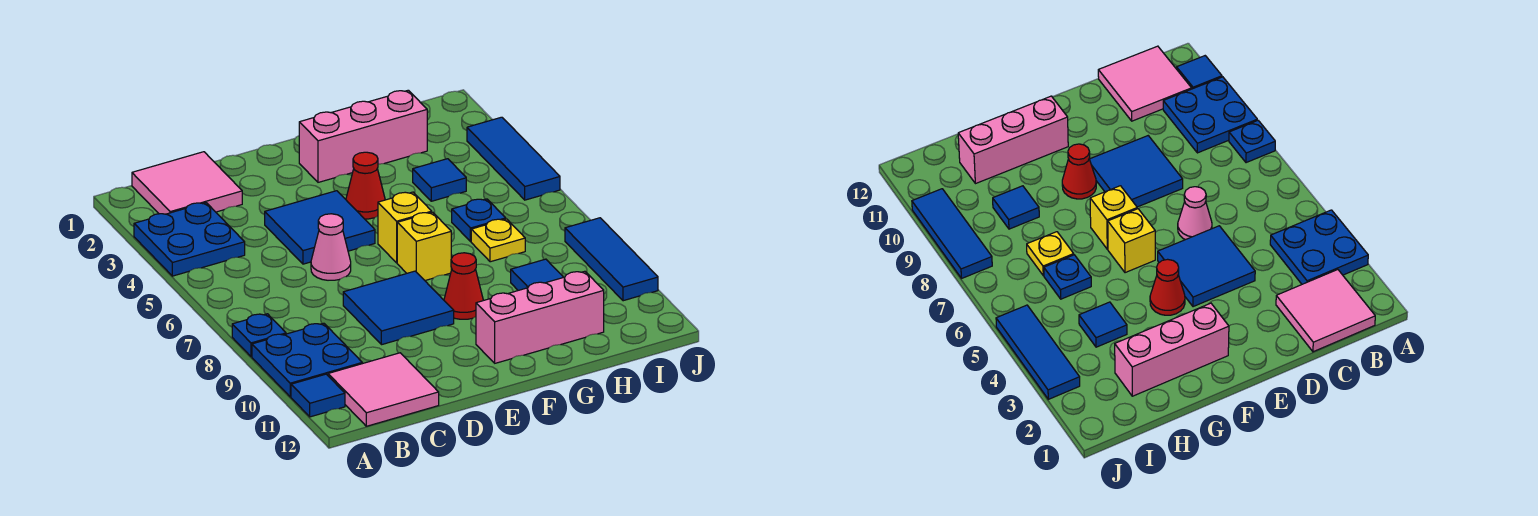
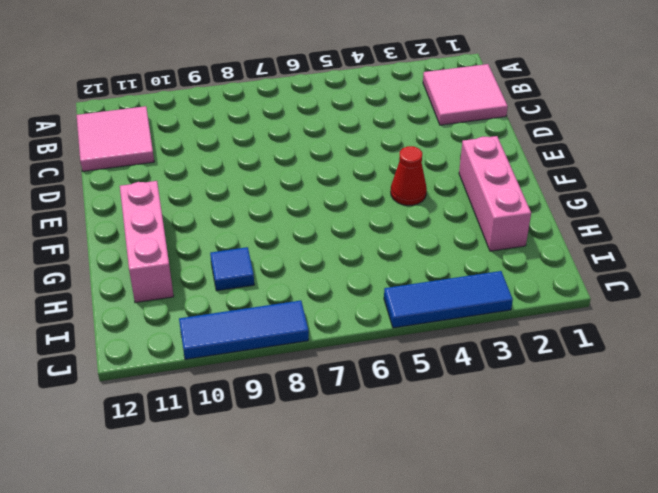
none -> blue plate A3:B4 level 1
none -> blue plate A8 level 1
none -> blue plate A9:B10 level 1

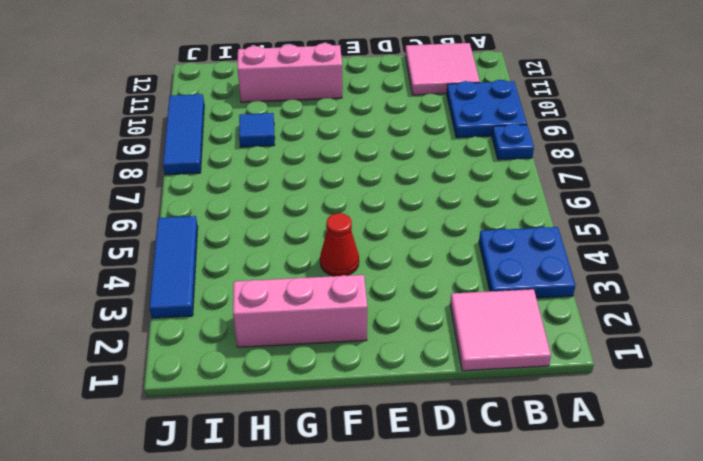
none -> blue tile A11 level 1
none -> blue tile D4:E5 level 1
none -> pink cone D6 level 1

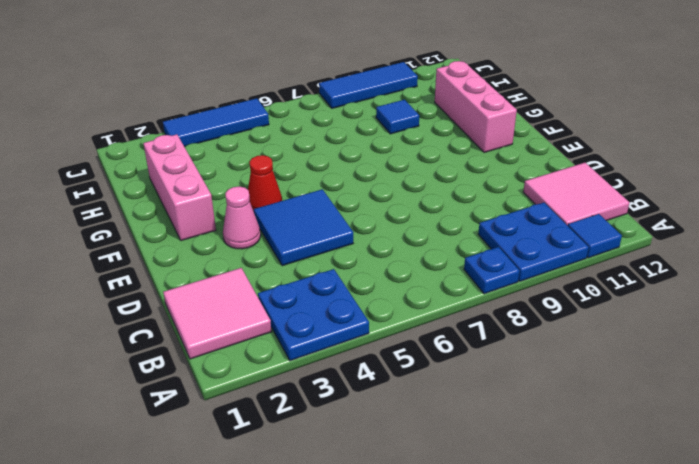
pink cone E3 level 1 -> pink cone D6 level 1
none -> blue tile D8:E9 level 1
none -> yellow brick F6 level 1
none -> yellow brick F7 level 1

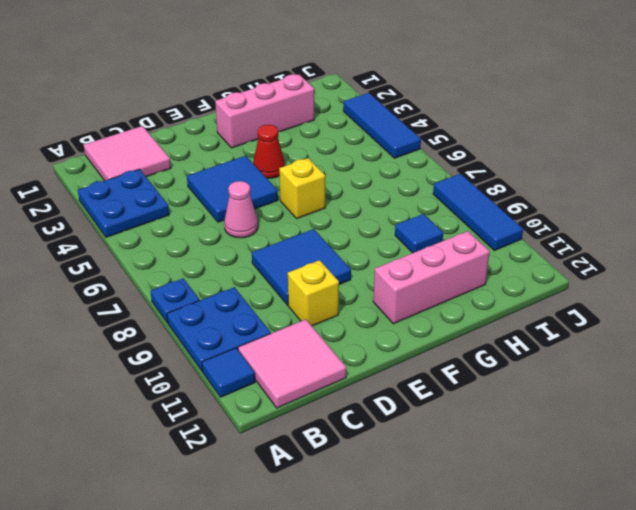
yellow brick D10 level 1 -> yellow brick F7 level 1
none -> red cone F9 level 1
none -> blue tile H4 level 1
none -> blue plate H6 level 1

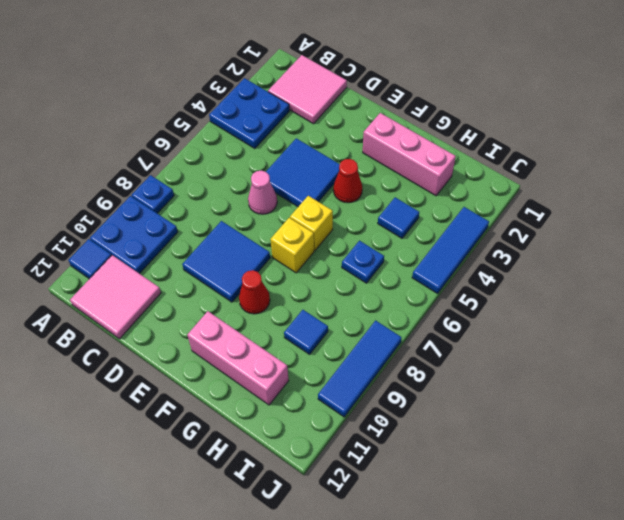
none -> yellow plate H7 level 1

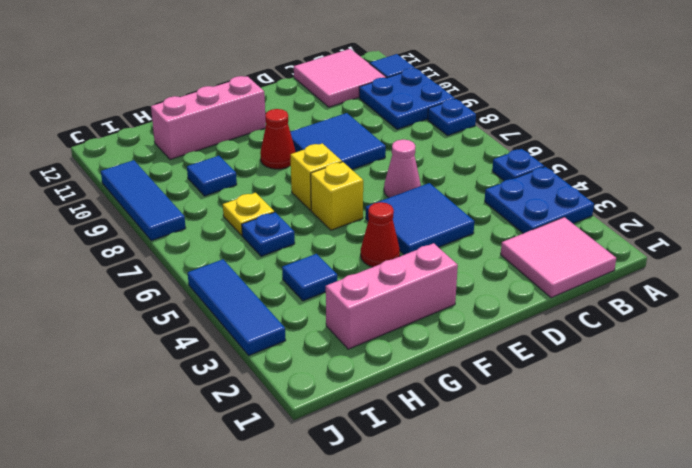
blue plate A5 level 1 -> none

